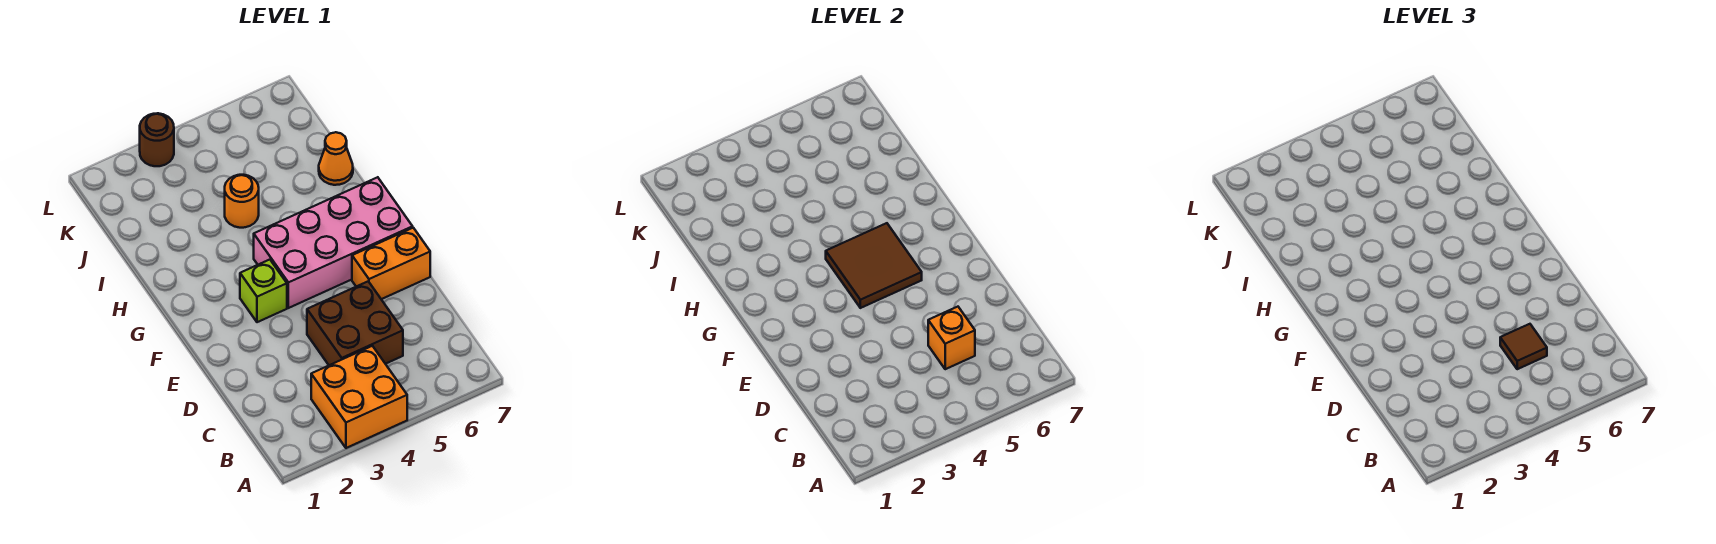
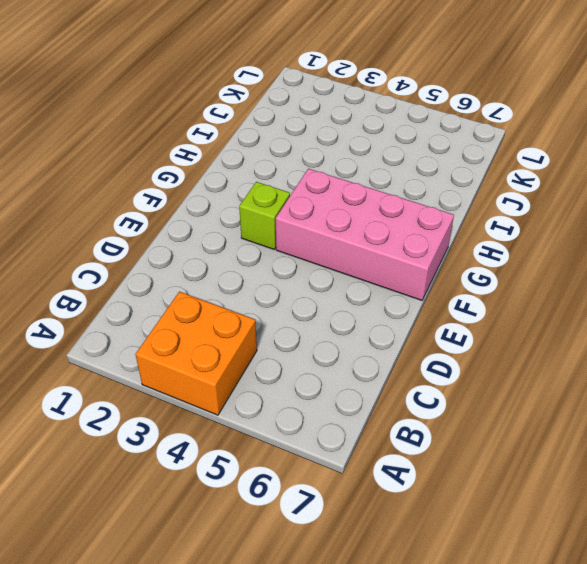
none -> brown brick C4:D5 level 1
none -> orange brick E6:E7 level 1

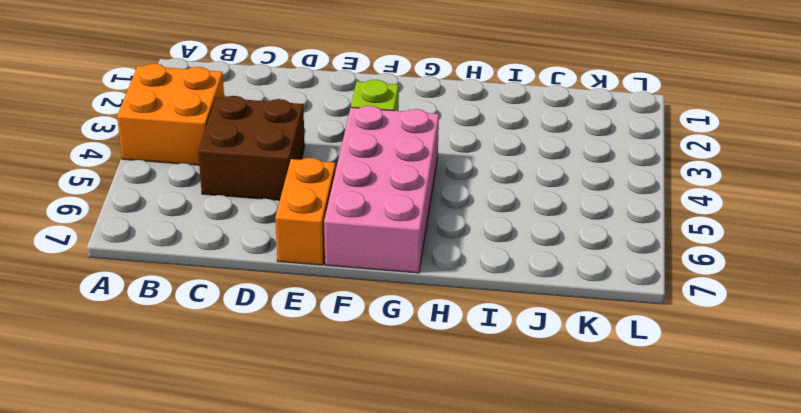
none -> orange round brick I4 level 1
none -> orange cone I7 level 1

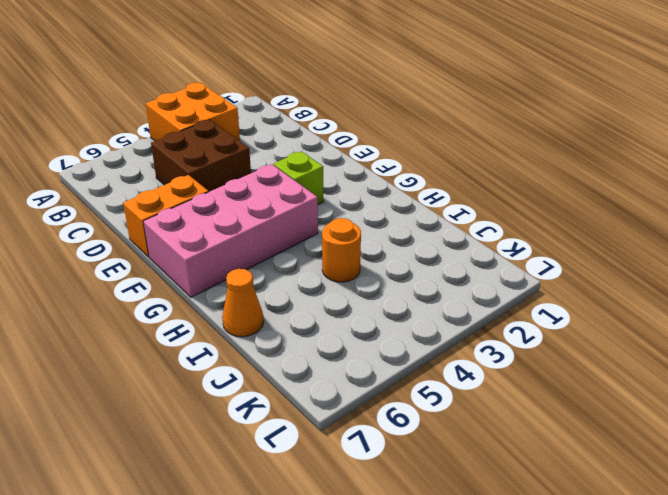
none -> brown round brick L3 level 1
none -> orange brick C5 level 2

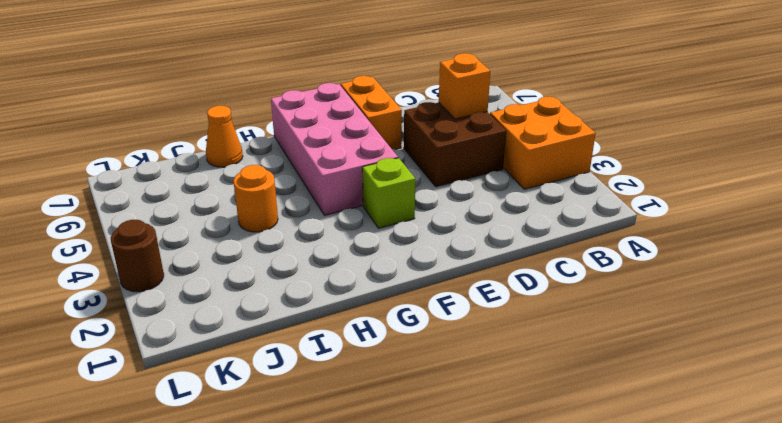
none -> brown tile F4:G5 level 2
none -> brown tile C5 level 3

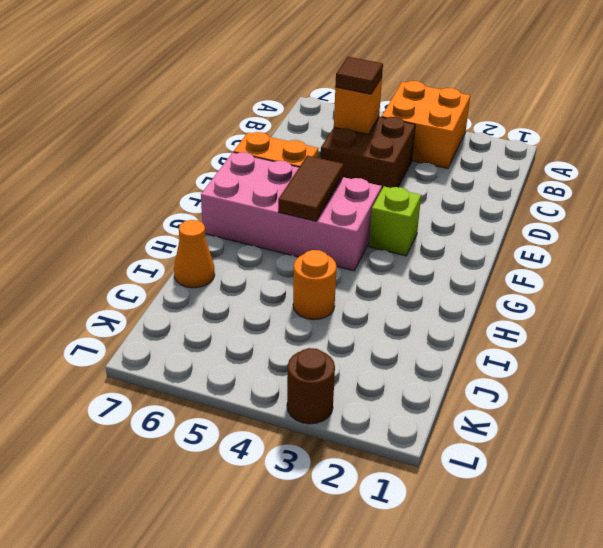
brown tile F5:G5 level 2 -> brown tile F4:G5 level 2

